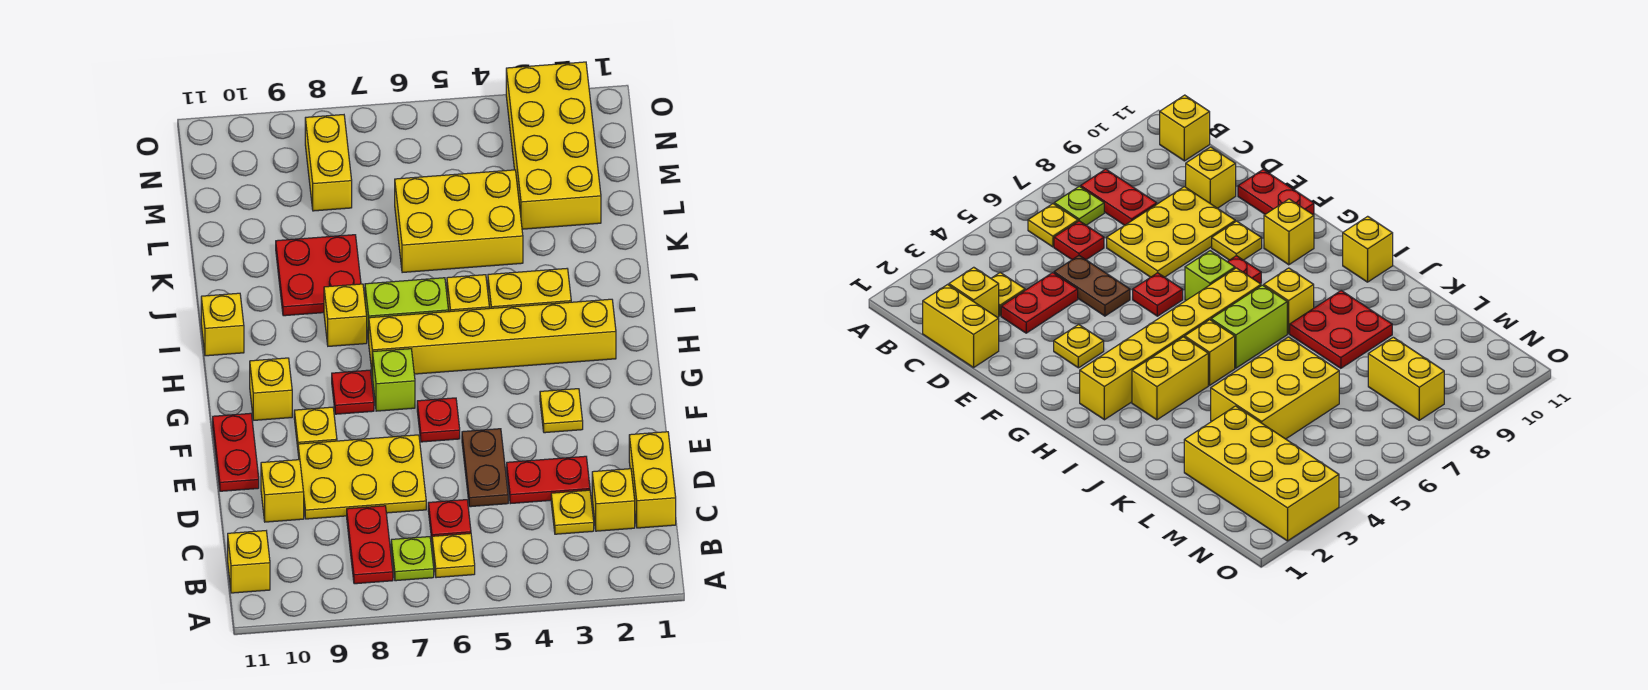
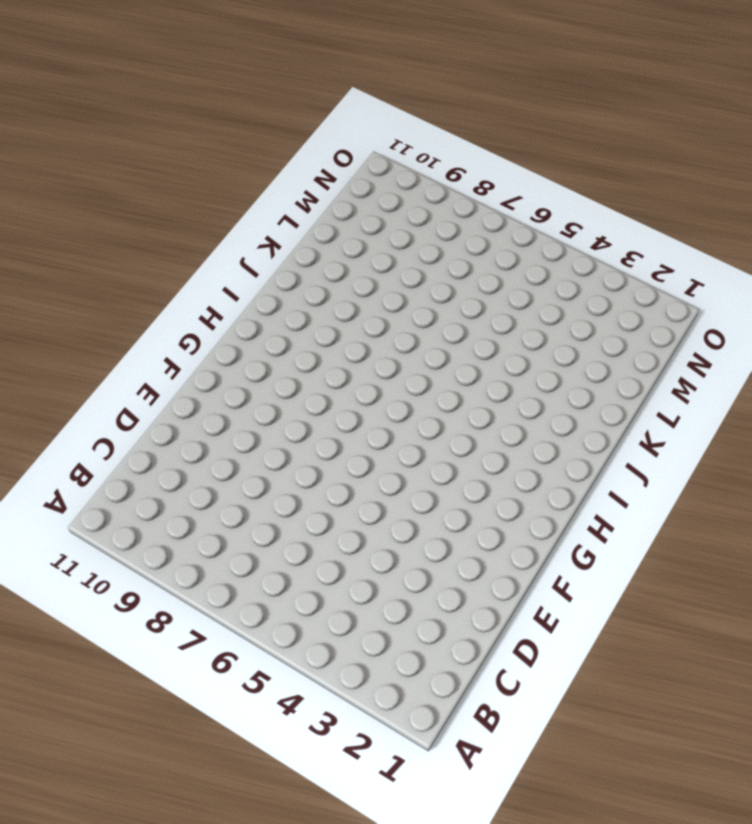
none -> yellow plate B6 level 1
none -> lime plate B7 level 1
none -> red plate B8:C8 level 1

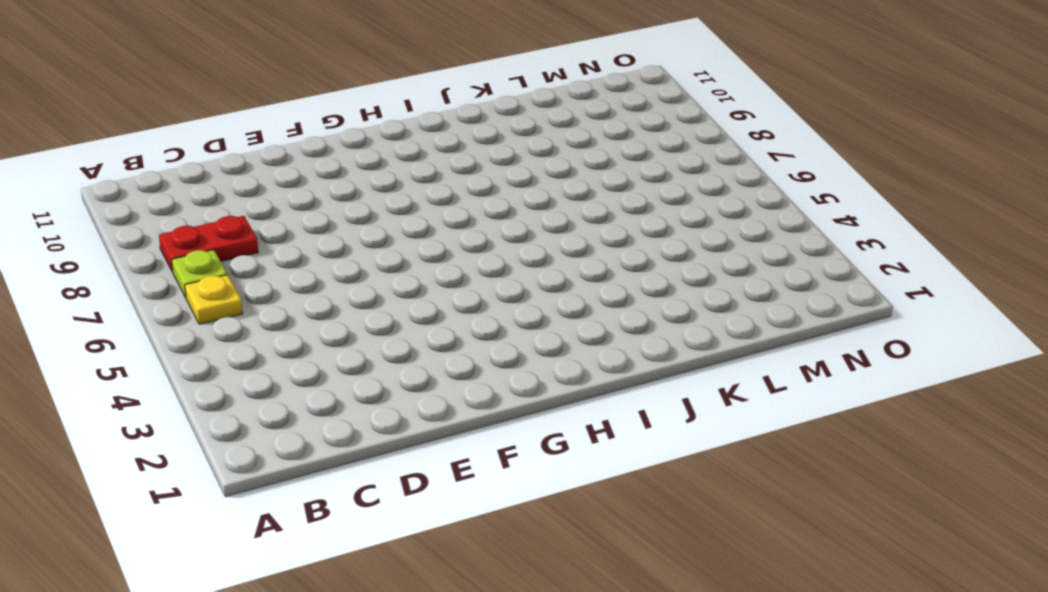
none -> yellow brick B11 level 1
none -> yellow brick C1:D1 level 1
none -> yellow brick C2 level 1

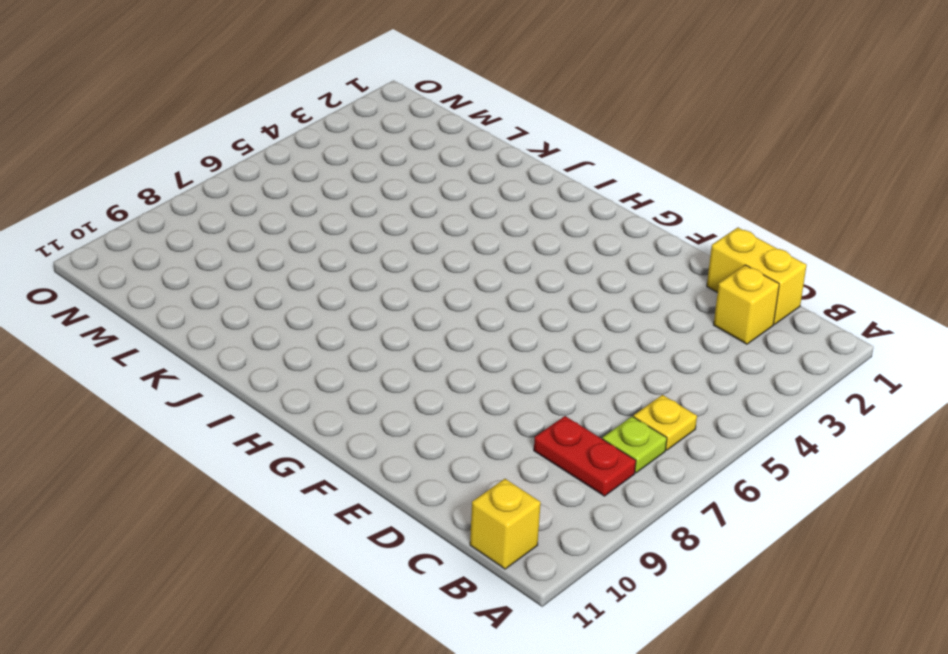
none -> yellow plate C3 level 1
none -> red plate C6 level 1
none -> red plate D3:D4 level 1

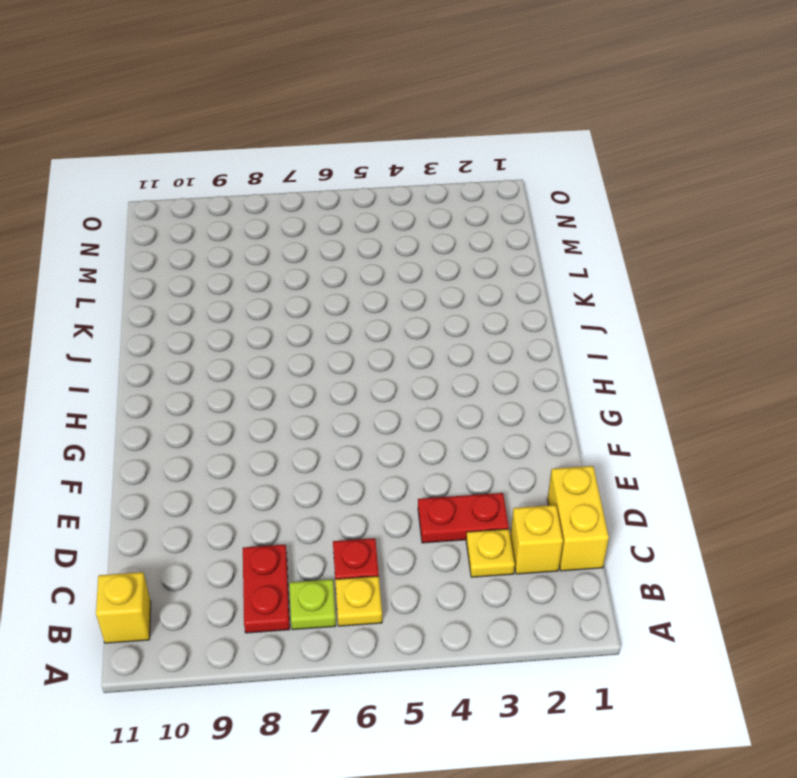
none -> brown plate D5:E5 level 1
none -> yellow plate D7:E9 level 1
none -> yellow brick D10 level 1

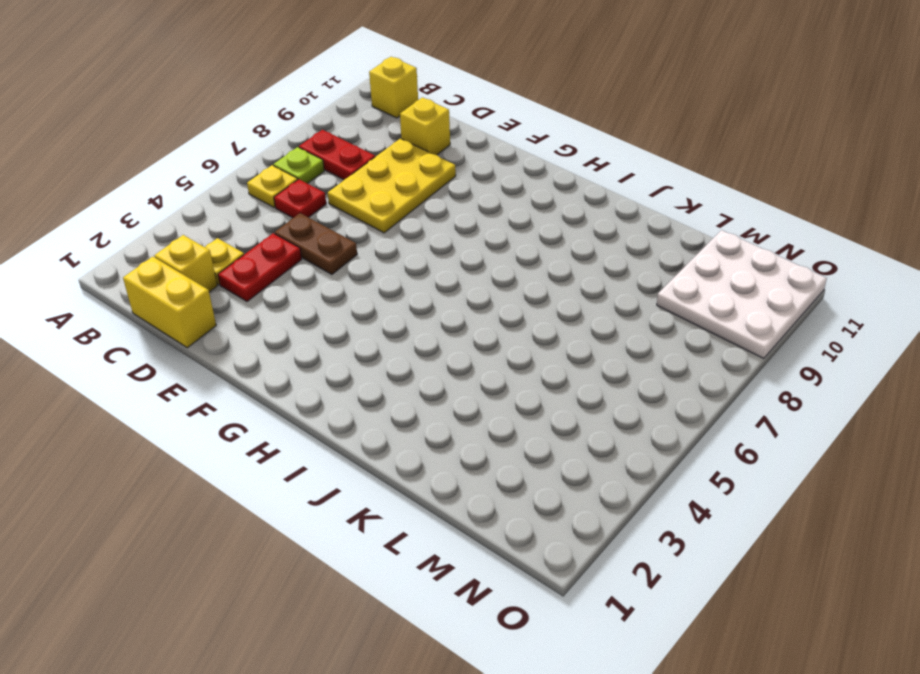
white plate M9:O11 level 1 -> none
none -> red plate E11:F11 level 1
none -> yellow plate F3 level 1
none -> red plate F6 level 1

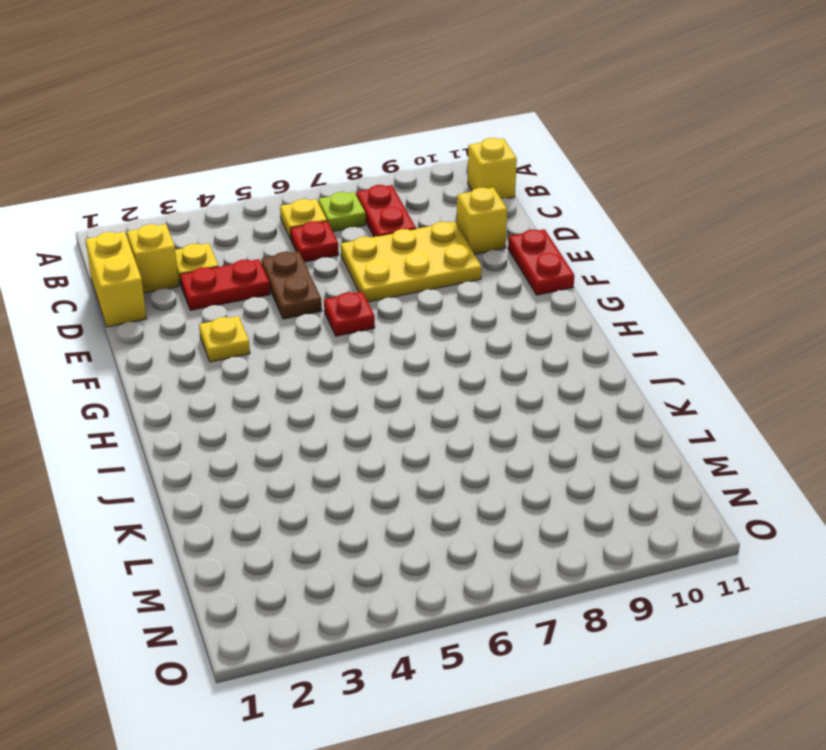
none -> yellow plate F9 level 1
none -> lime brick G7 level 1
none -> red plate G8 level 1

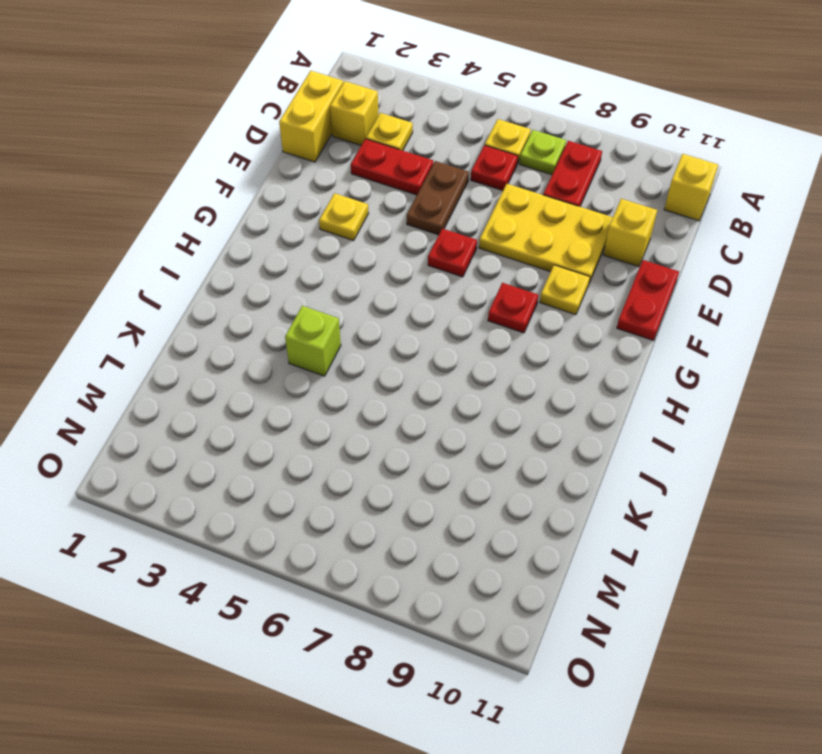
lime brick J4 level 1 -> lime brick G7 level 1
none -> yellow brick G10 level 1
none -> yellow brick H2:H7 level 1
none -> yellow brick I3:I4 level 1

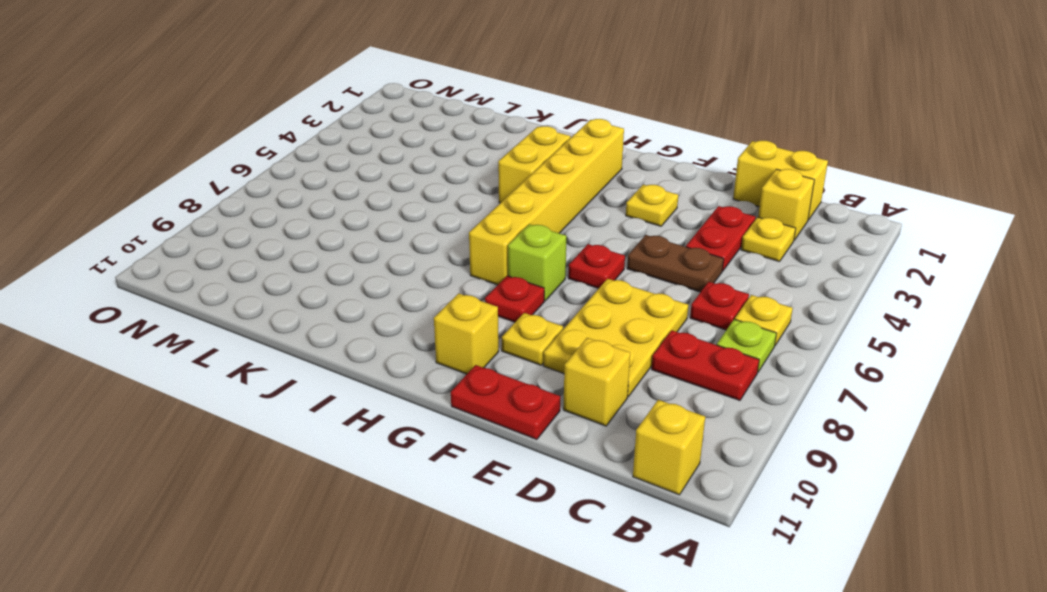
none -> yellow brick I5 level 1
none -> lime brick I6:I7 level 1
none -> yellow brick I8 level 1

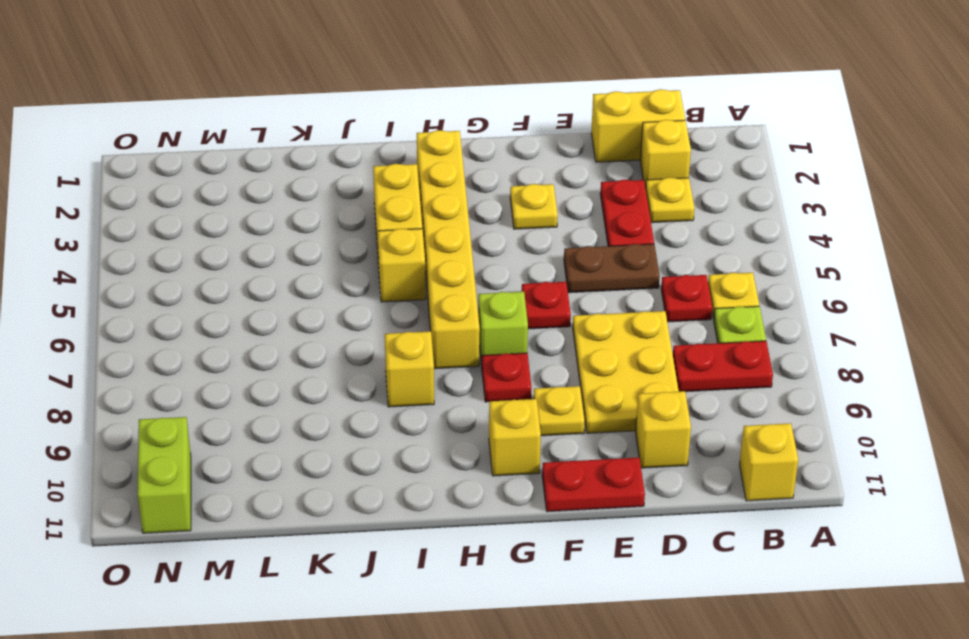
lime brick N10:N11 level 1 -> lime brick I6:I7 level 1
none -> yellow brick I11 level 1
none -> red plate J8:K9 level 1
none -> yellow brick K4:L6 level 1

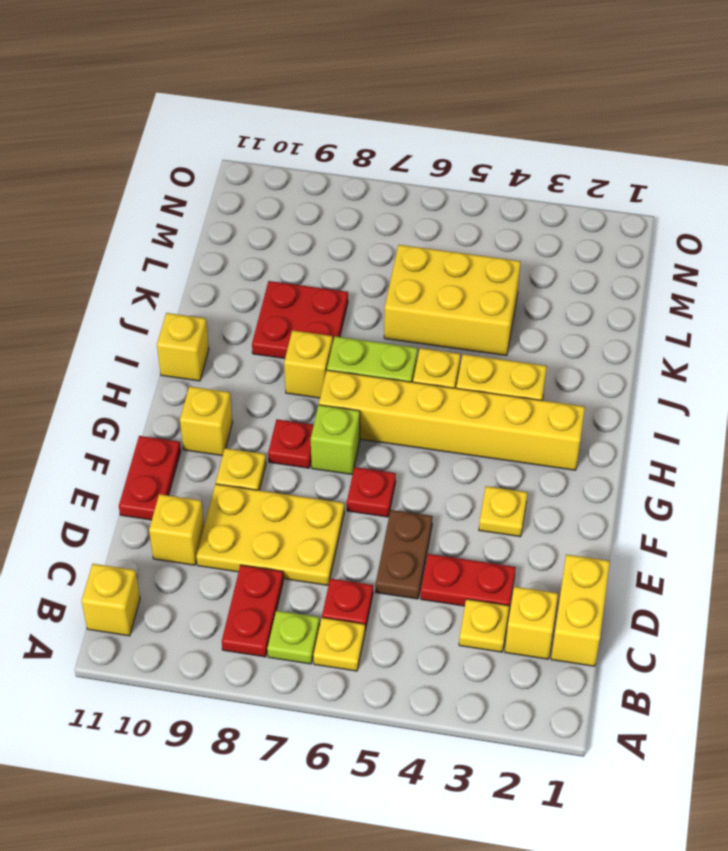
none -> yellow brick L2:O3 level 1
none -> yellow brick M8:N8 level 1

